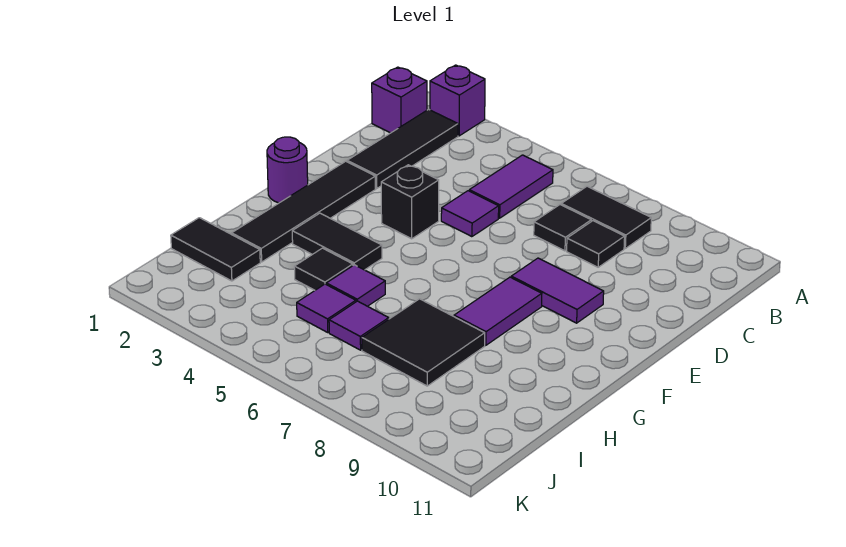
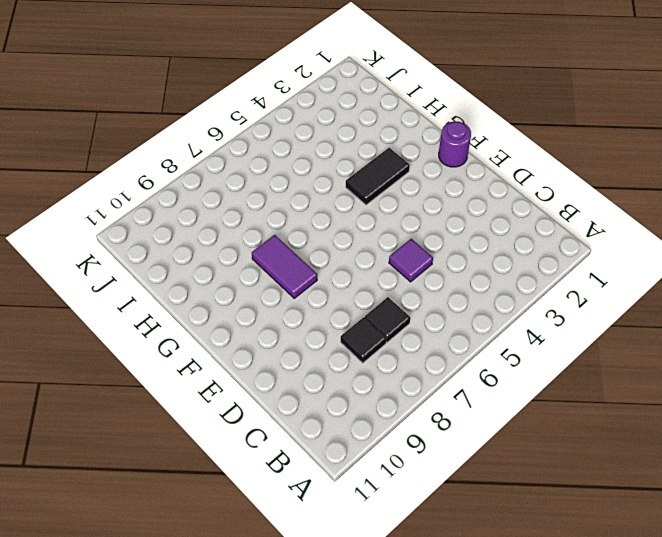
none -> purple brick A2 level 1
none -> purple brick B1 level 1
none -> black tile B2:D2 level 1

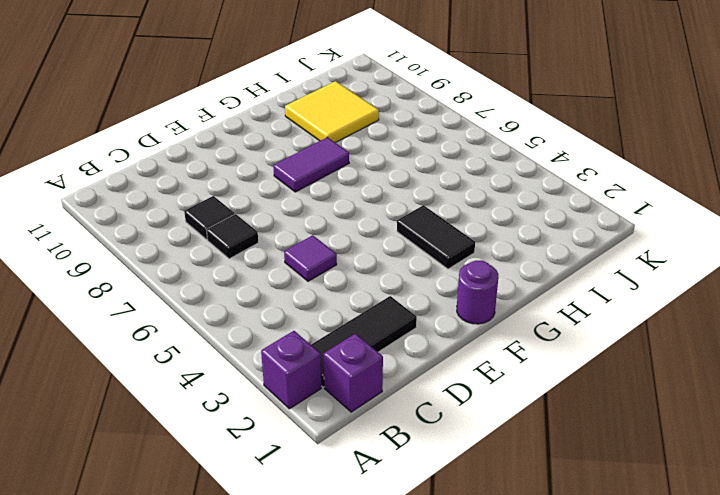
yellow tile H9:I10 level 1 -> none
none -> purple tile B5:C5 level 1
none -> black tile B7:B8 level 1
none -> black tile E2:H2 level 1

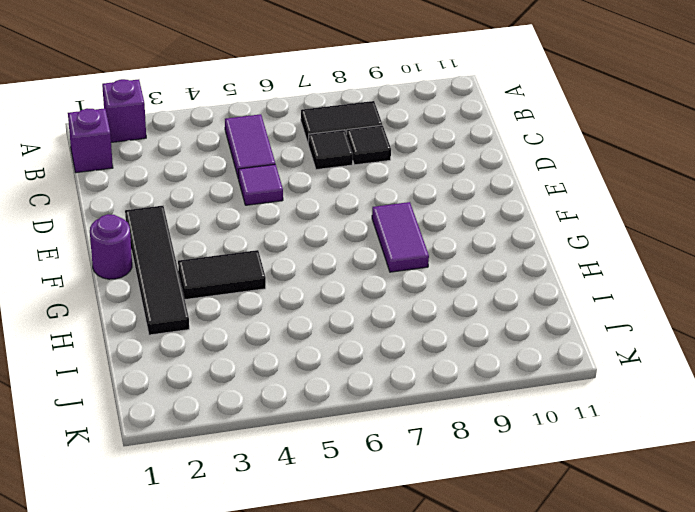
none -> black tile B2:D2 level 1
none -> black brick E4 level 1
none -> purple tile E8:E9 level 1

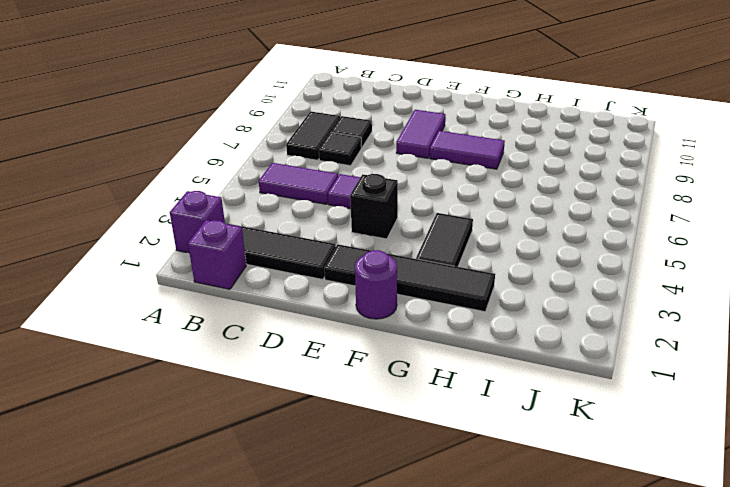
none -> black tile H4 level 1
none -> purple tile H5 level 1
none -> black tile H7:I8 level 1

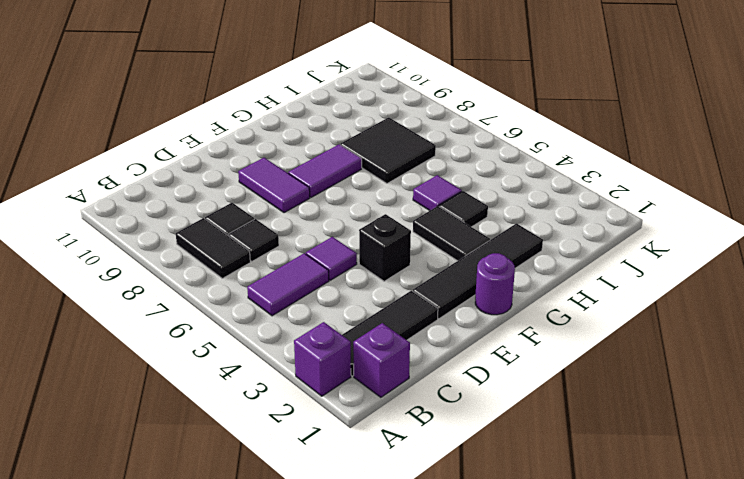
none -> black tile I1:I2 level 1
none -> purple tile I5 level 1
none -> purple tile I6 level 1

